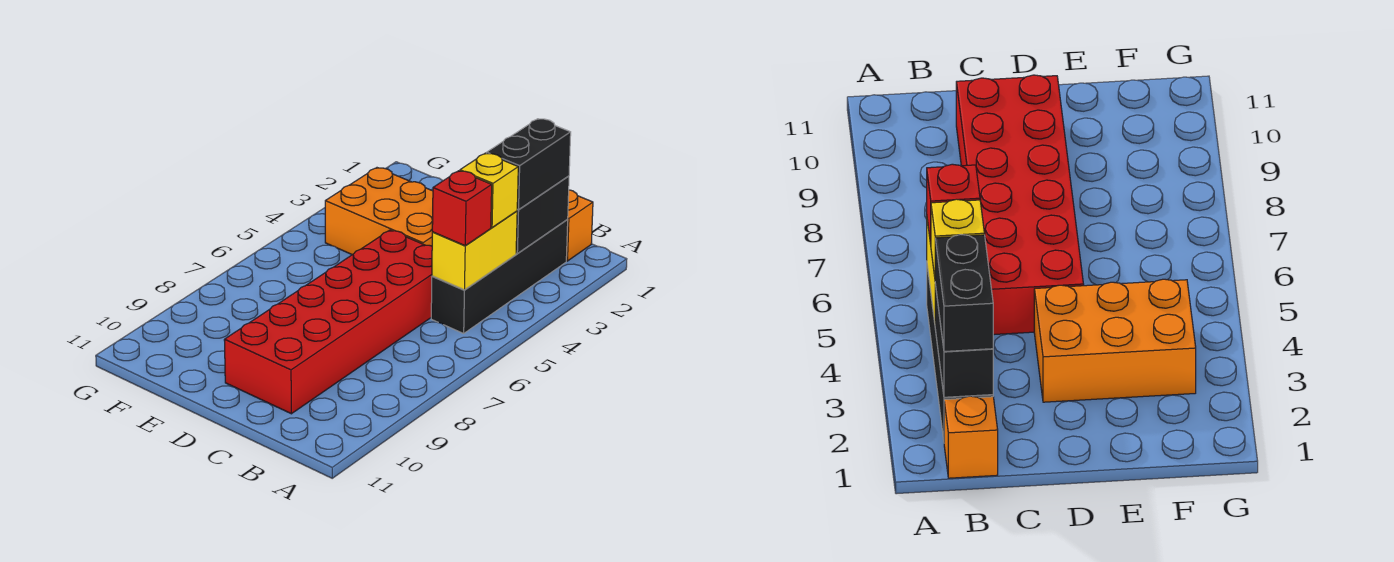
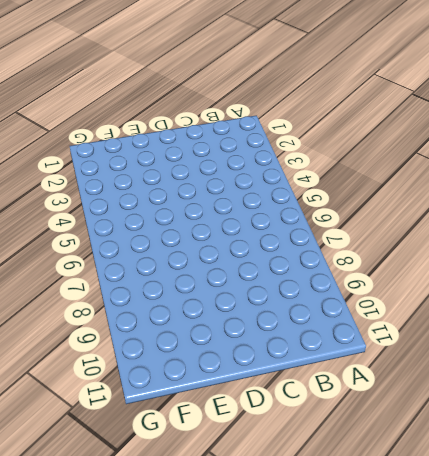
none -> orange brick B1 level 1
none -> black brick B2:B5 level 1

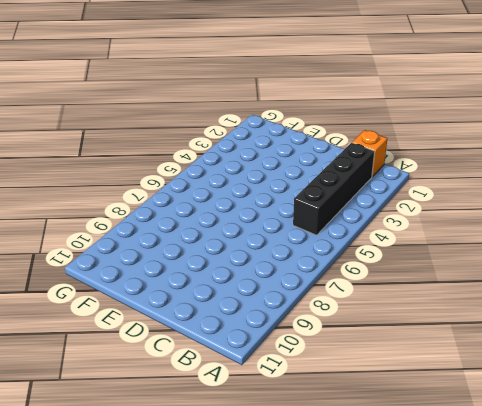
none -> red brick C5:D10 level 1
none -> orange brick D3:F4 level 1

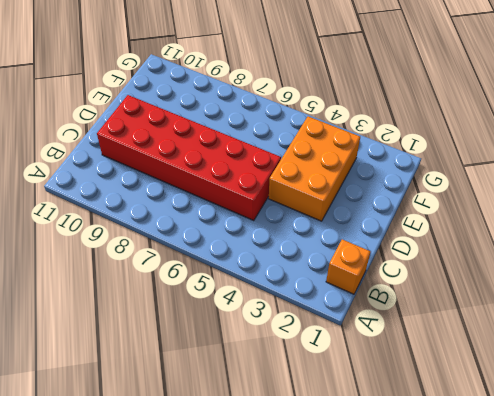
none -> black brick B2:B5 level 1
none -> black brick B2:B3 level 2

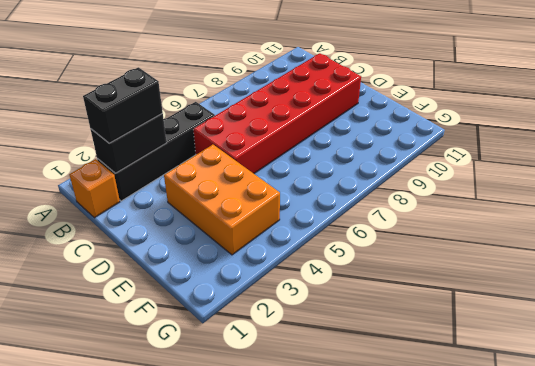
none -> yellow brick B4:B5 level 2
none -> yellow brick B4 level 3

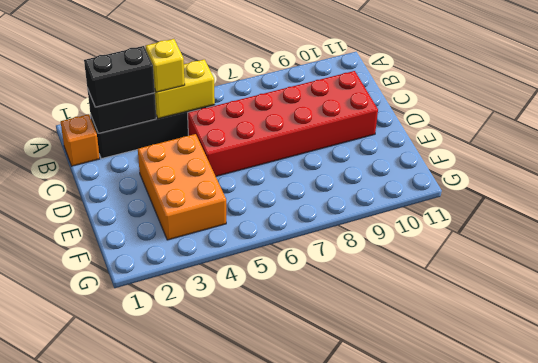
none -> red brick B5 level 3

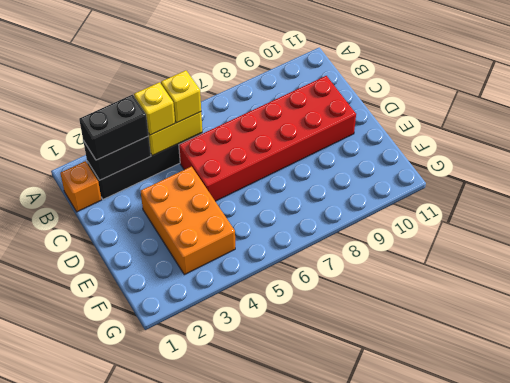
yellow brick B5 level 3 -> red brick B5 level 3

